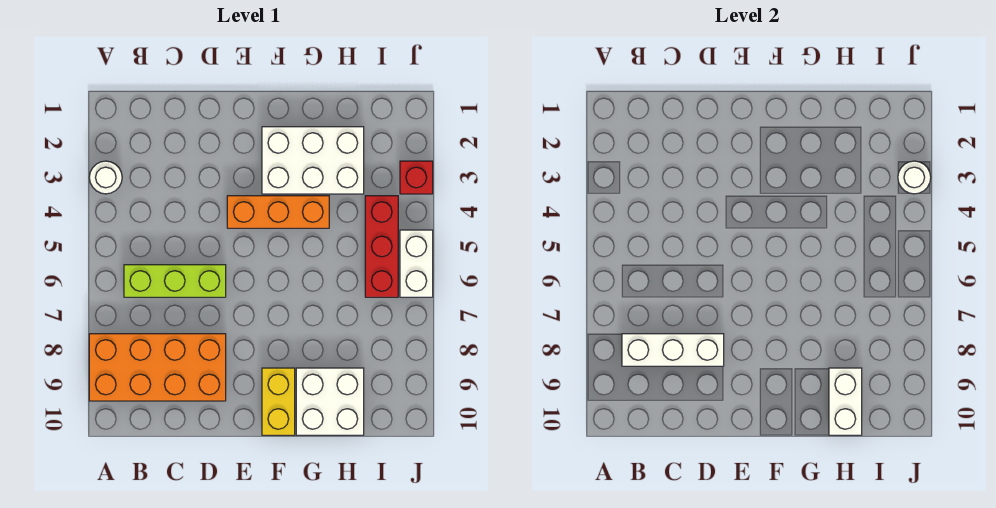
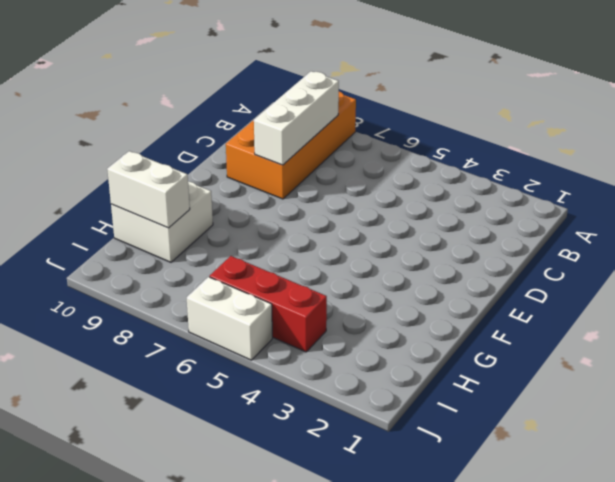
none -> white round brick A3 level 1
none -> lime brick B6:D6 level 1
none -> orange brick E4:G4 level 1

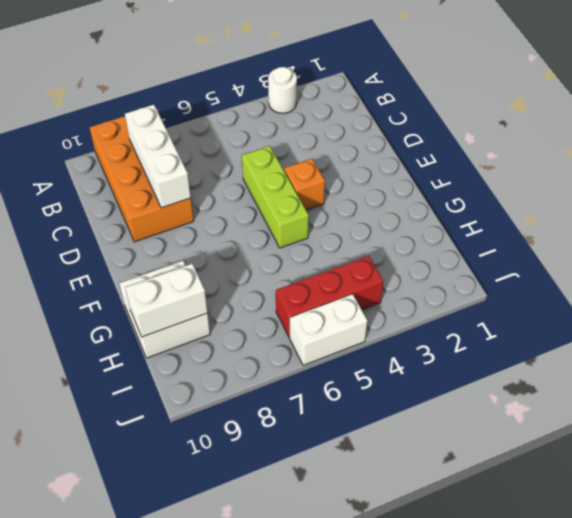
lime brick D5:F5 level 1 -> lime brick B6:D6 level 1
orange brick E4 level 1 -> orange brick E4:G4 level 1
none -> white brick F2:H3 level 1
none -> yellow brick F9:F10 level 1
none -> red brick J3 level 1

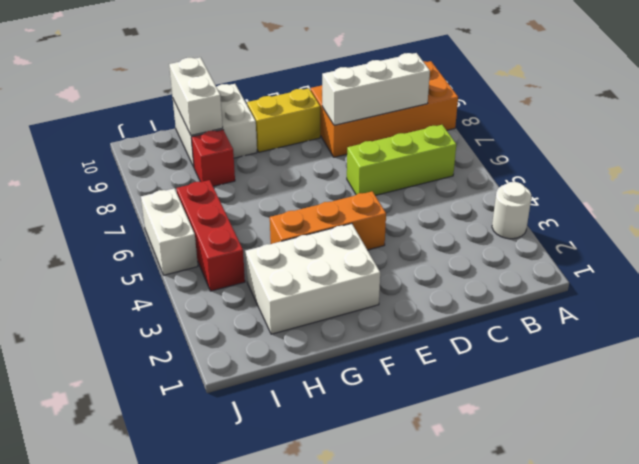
yellow brick E9:F9 level 1 -> yellow brick F9:F10 level 1
red brick H8 level 1 -> red brick J3 level 1
none -> white round brick J3 level 2

